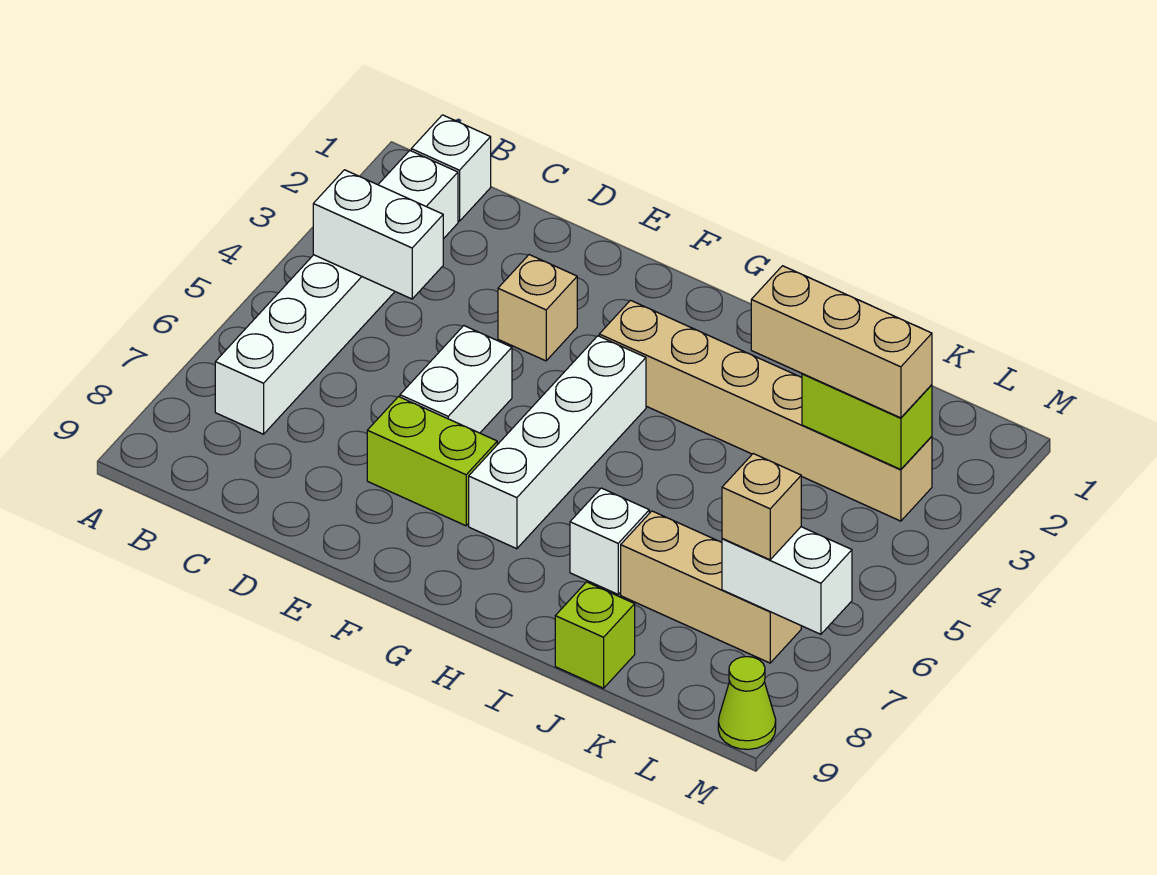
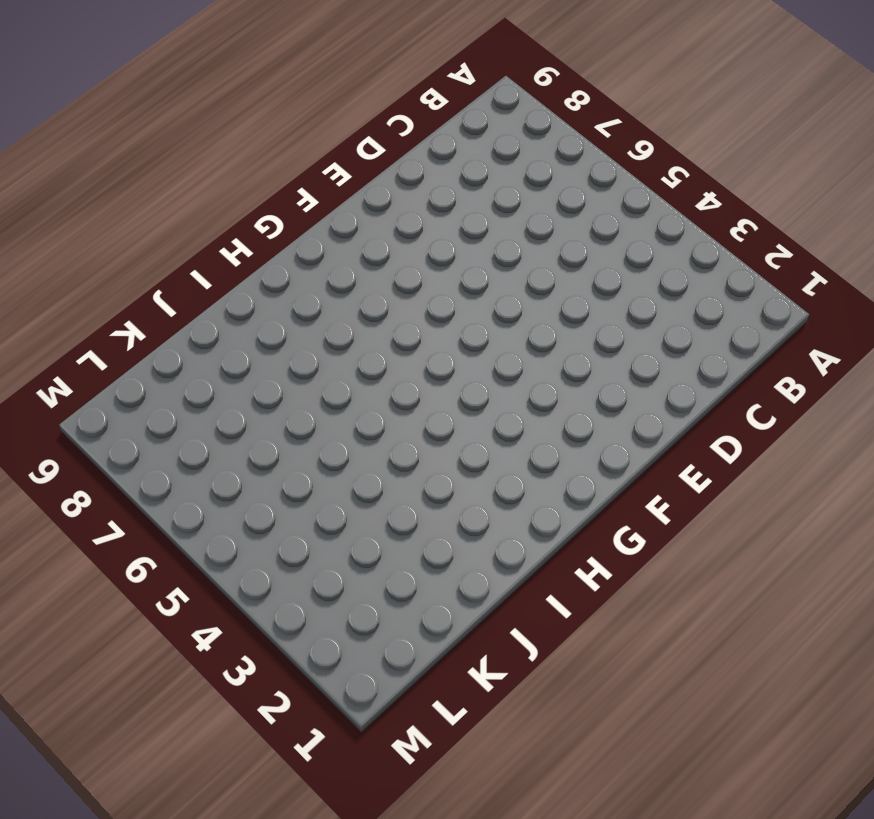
none -> white brick B1 level 1
none -> white brick B2:B7 level 1
none -> tan brick E3 level 1

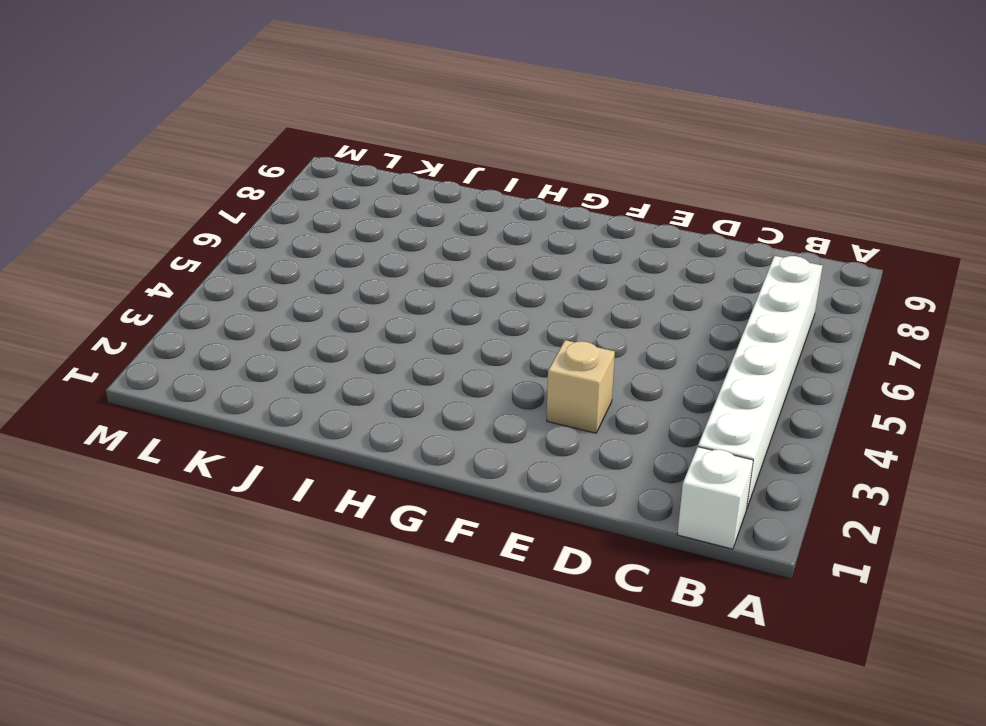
none -> white brick E5:E6 level 1
none -> lime brick E7:F7 level 1
none -> tan brick G3:L3 level 1

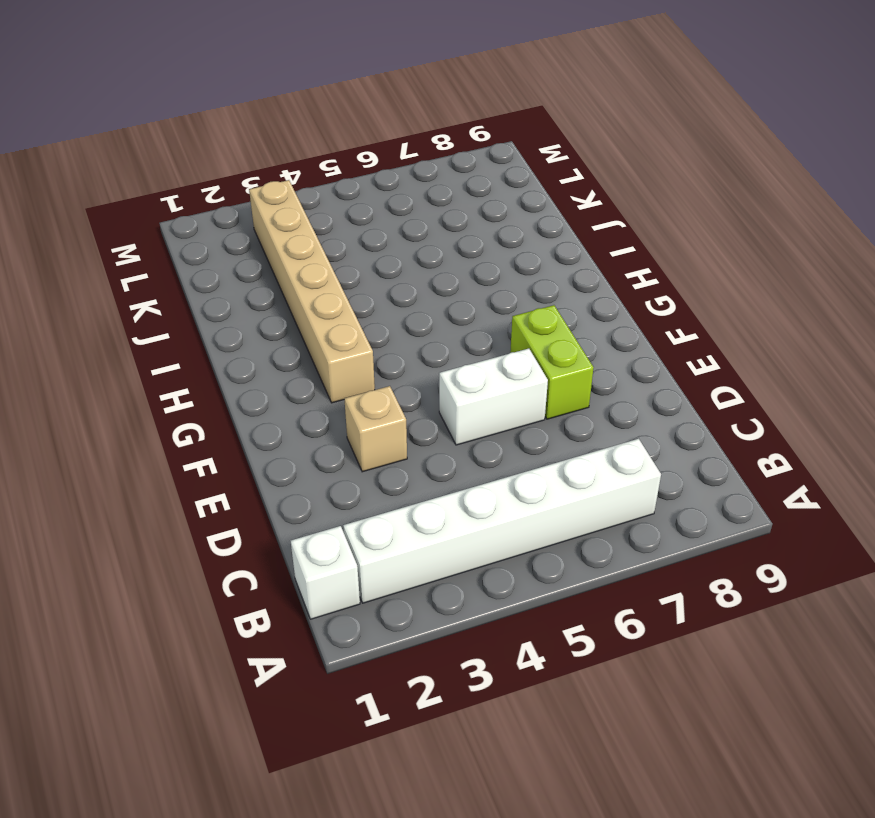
none -> white brick G4:G7 level 1
none -> white brick I7 level 1
none -> tan brick J7:L7 level 1

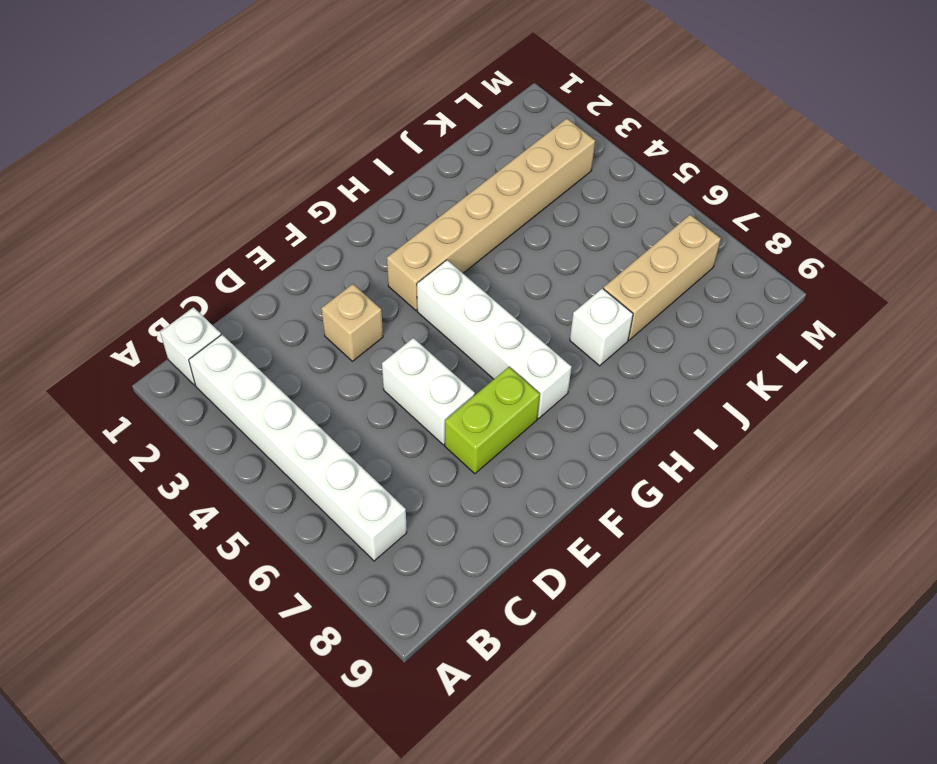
none -> lime brick J9 level 1
none -> lime cone M9 level 1
none -> white brick B4:C4 level 2

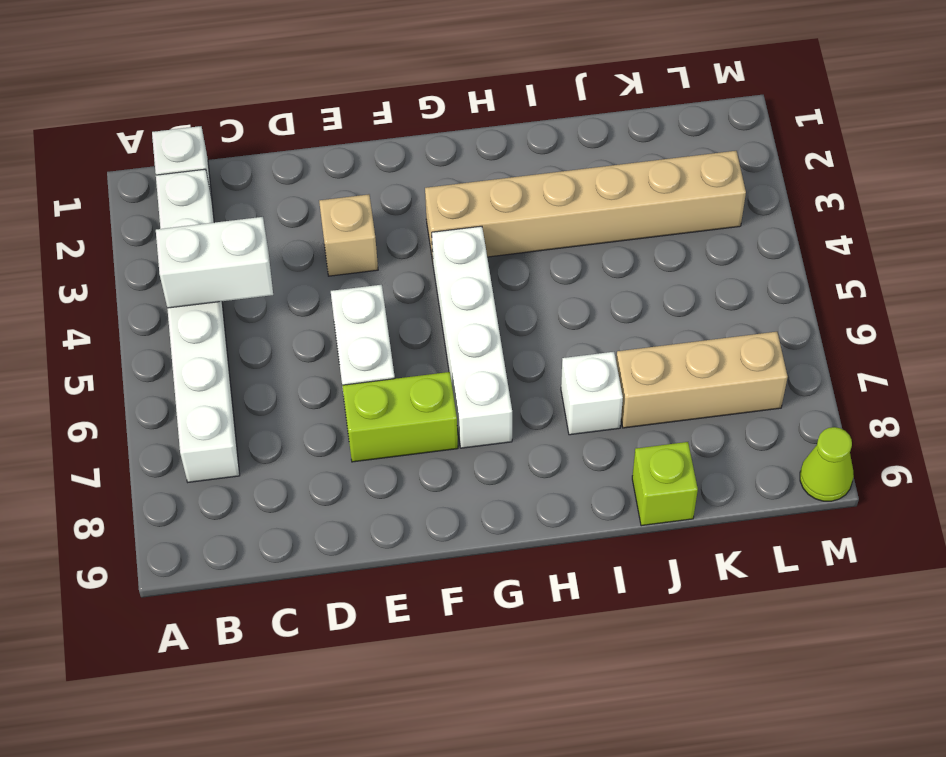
none -> lime brick K3:L3 level 2
none -> white brick L7:M7 level 2
none -> tan brick J3:L3 level 3

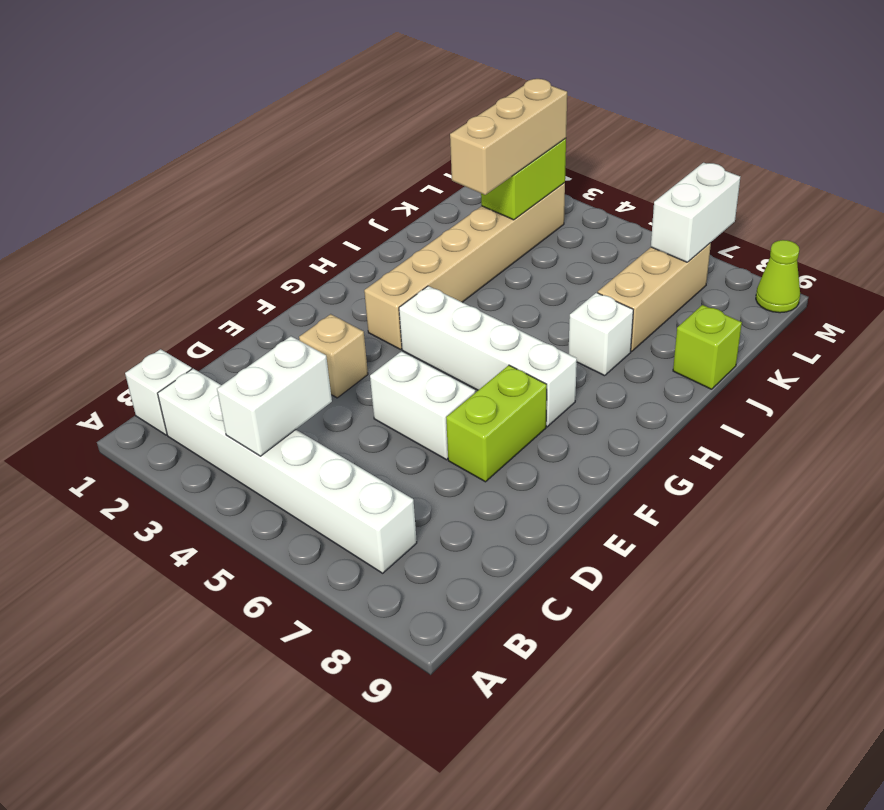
none -> tan brick L7 level 3

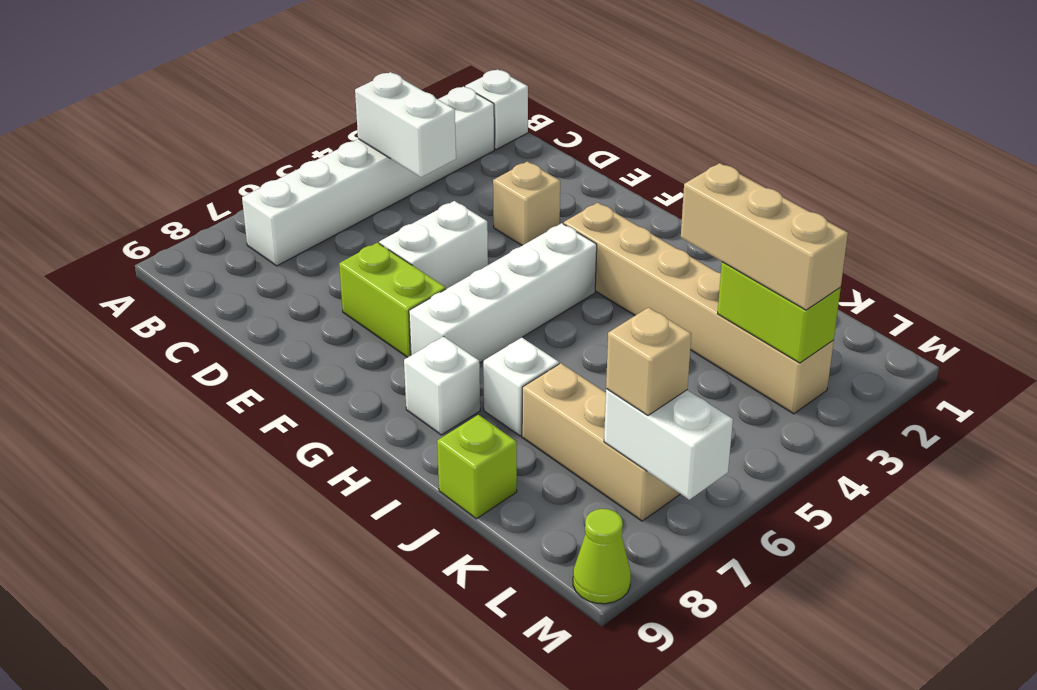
white brick H8 level 1 -> none

